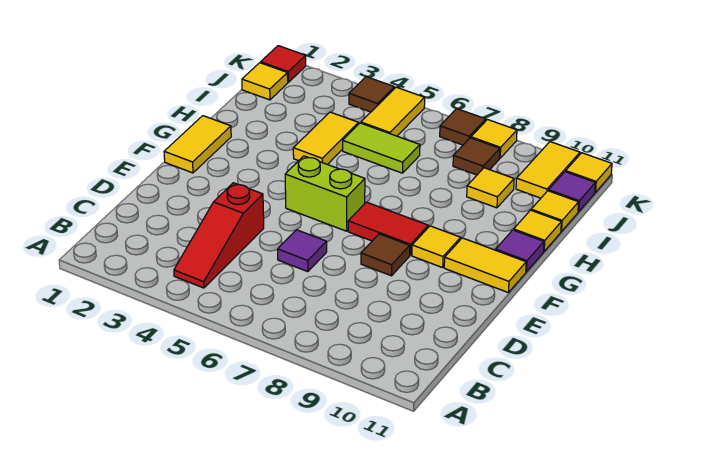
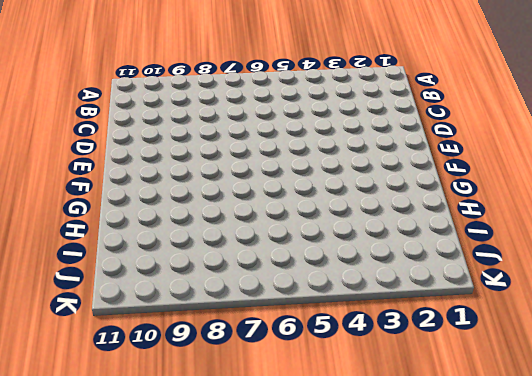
none -> red slope B4:D4 level 1 top D
none -> purple tile D6 level 1
none -> brown tile E8 level 1

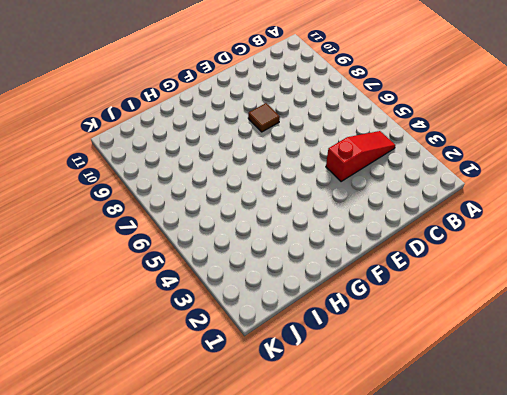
none -> purple tile D6 level 1
none -> yellow tile F1:G1 level 1
none -> lime brick F5:F6 level 1

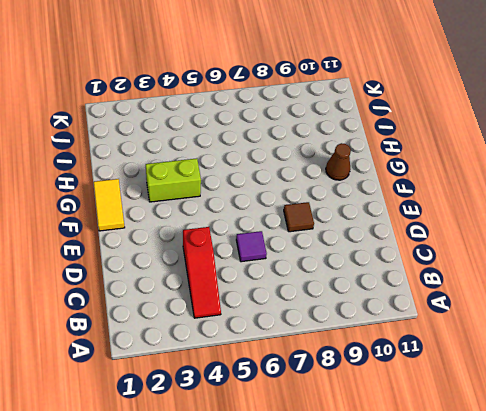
lime brick G3:G4 level 1 -> lime brick F5:F6 level 1
brown cone G10 level 1 -> none
none -> red tile F7:F8 level 1
none -> yellow tile F9 level 1
none -> yellow tile F10:F11 level 1

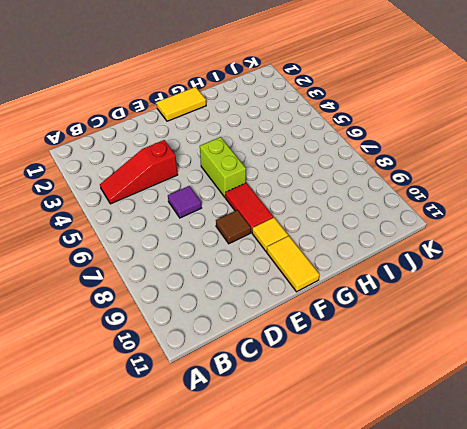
none -> purple tile G11 level 1
none -> yellow tile H4:I4 level 1
none -> yellow tile H11 level 1

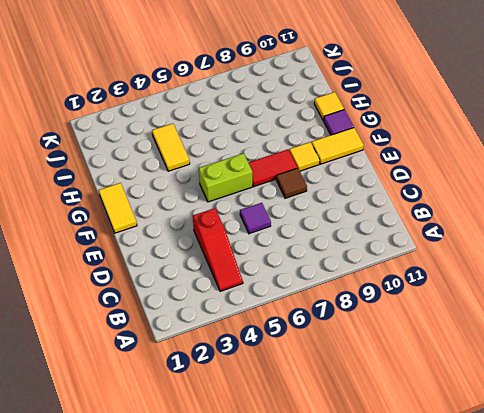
none -> lime tile I5:I6 level 1
none -> yellow tile I9 level 1
none -> yellow tile I11 level 1

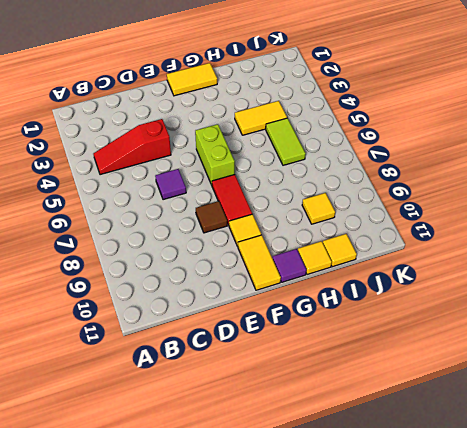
none -> yellow tile J1 level 1
none -> yellow tile J5:K5 level 1
none -> brown tile J8 level 1

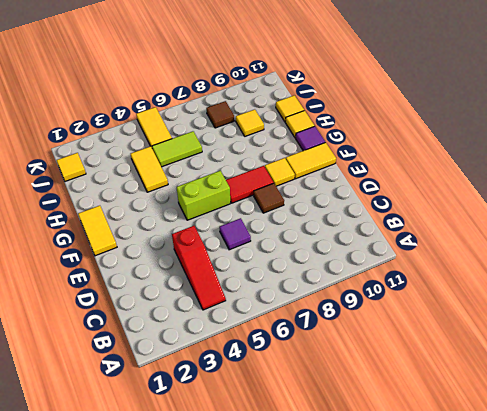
none -> yellow tile J10:K10 level 1
none -> purple tile J11 level 1
none -> red tile K1 level 1

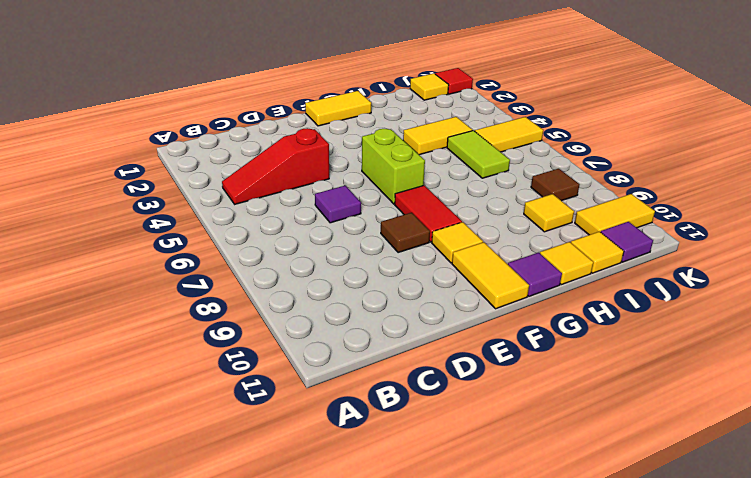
none -> brown tile K4 level 1
none -> brown tile K7 level 1
none -> yellow tile K8 level 1

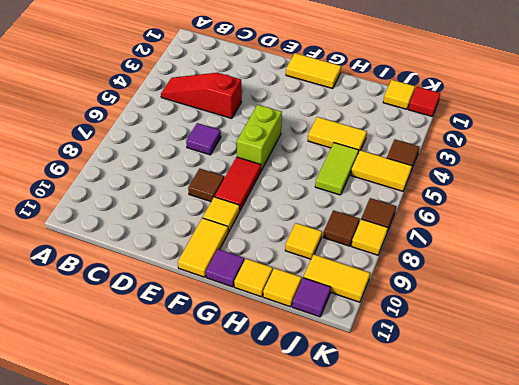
none -> yellow tile K11 level 1

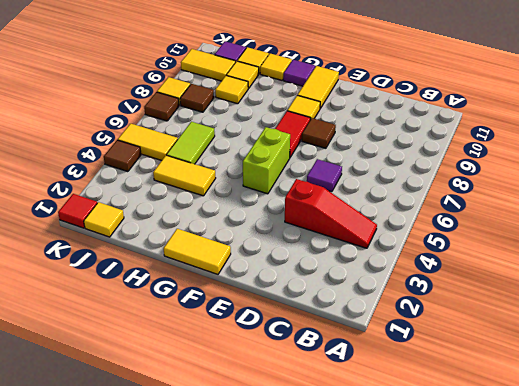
yellow tile I10 level 1 -> yellow tile K11 level 1

